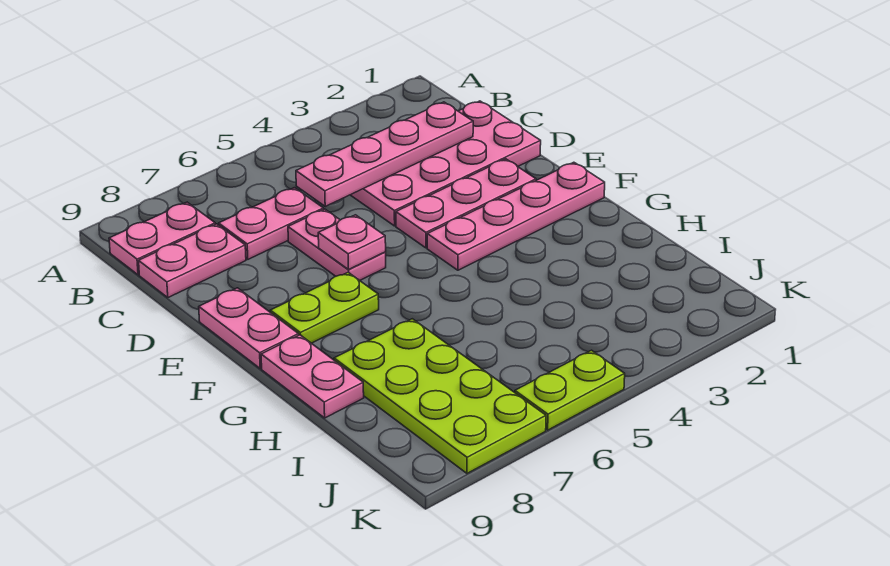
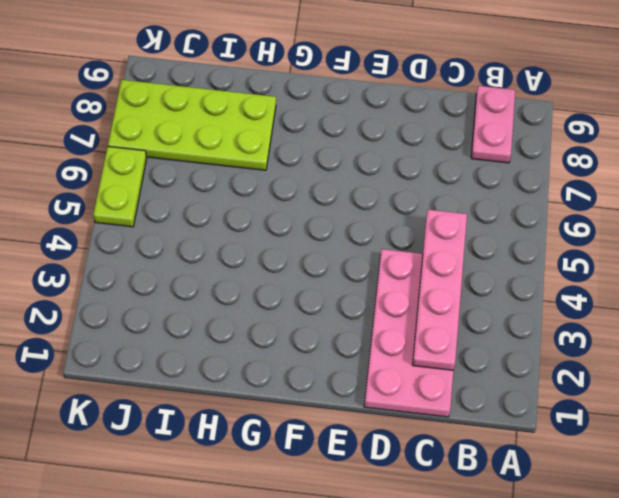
none -> pink plate C6:C7 level 1
none -> pink plate C8:C9 level 1
none -> pink plate D6:E6 level 1

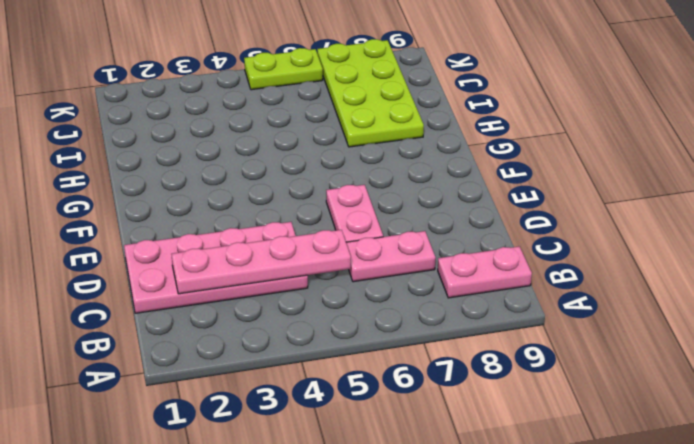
none -> pink plate C8:C9 level 1
none -> pink plate E2:E4 level 1
none -> pink plate E9:F9 level 1

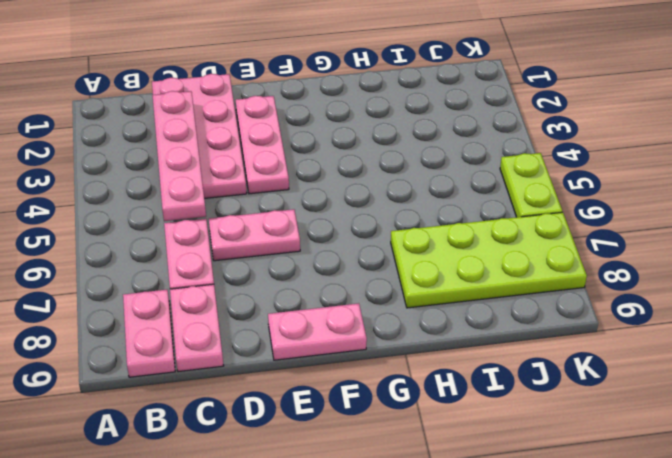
none -> pink plate F1:F4 level 1
none -> lime plate F7:F8 level 1
none -> pink plate G9:H9 level 1

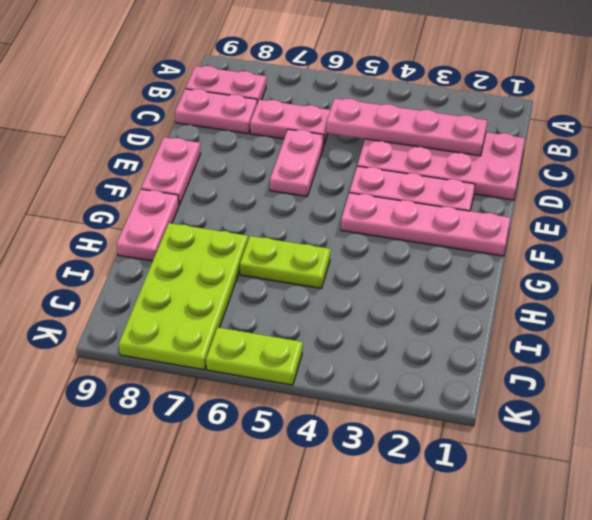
lime plate H5:H6 level 1 -> lime plate F7:F8 level 1
none -> pink plate E6 level 2

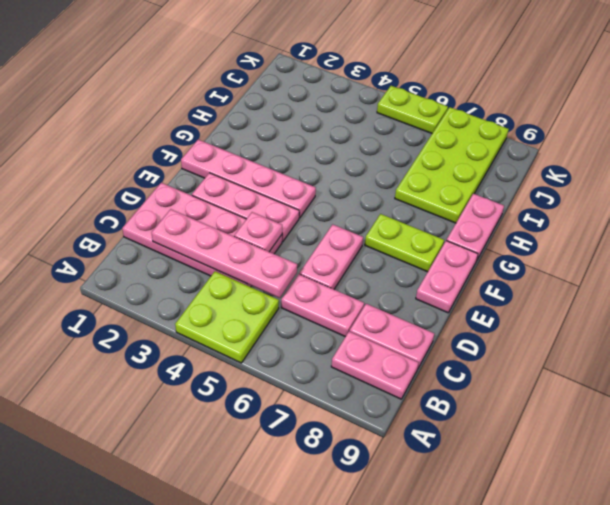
lime plate A4:B5 level 1 -> none
pink plate D4 level 2 -> pink plate E6 level 2

